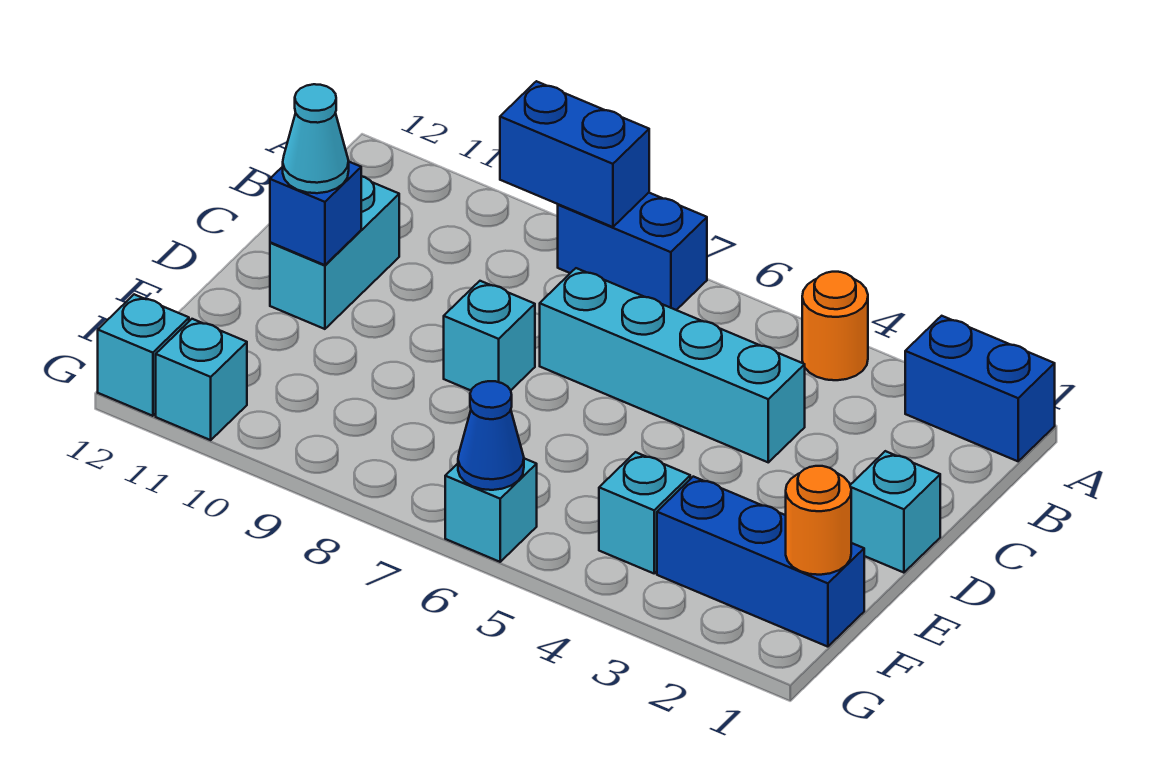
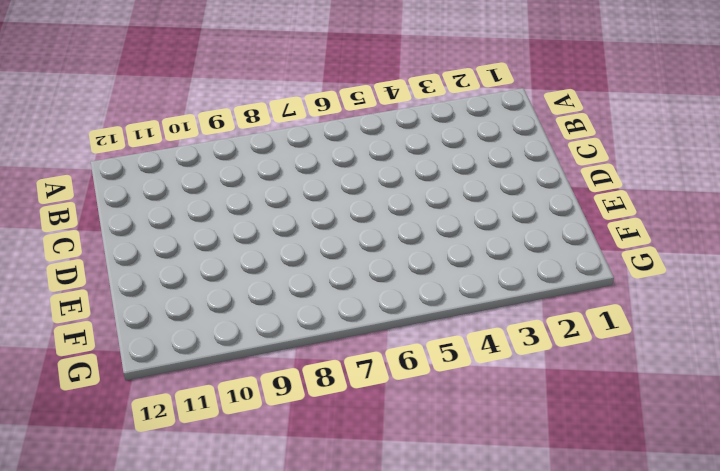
none -> blue brick A1:A2 level 1
none -> orange round brick A4 level 1
none -> blue brick A7:A8 level 1

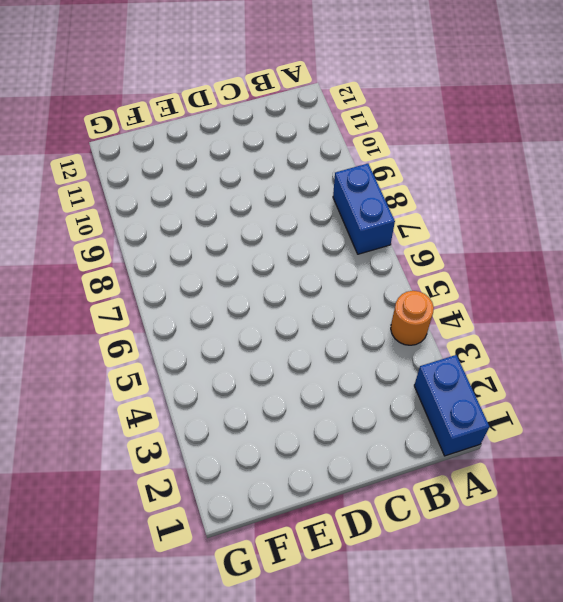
none -> cyan brick C4:C7 level 1
none -> cyan brick C11:D11 level 1
none -> cyan brick D1 level 1

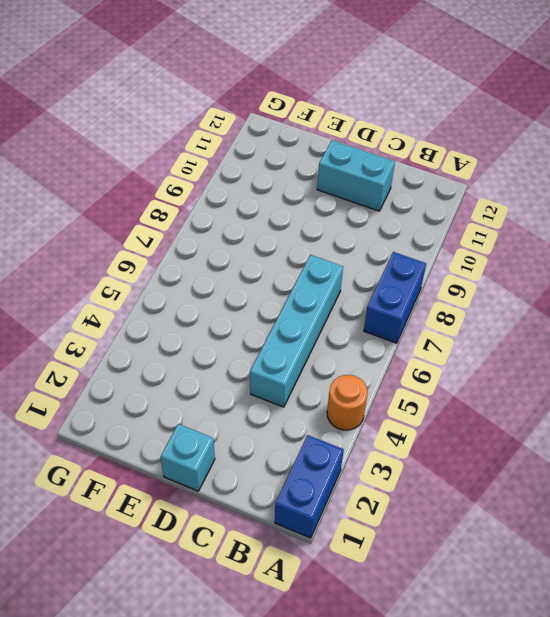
none -> cyan brick D8 level 1
none -> blue brick F1:F3 level 1
none -> cyan brick F4 level 1

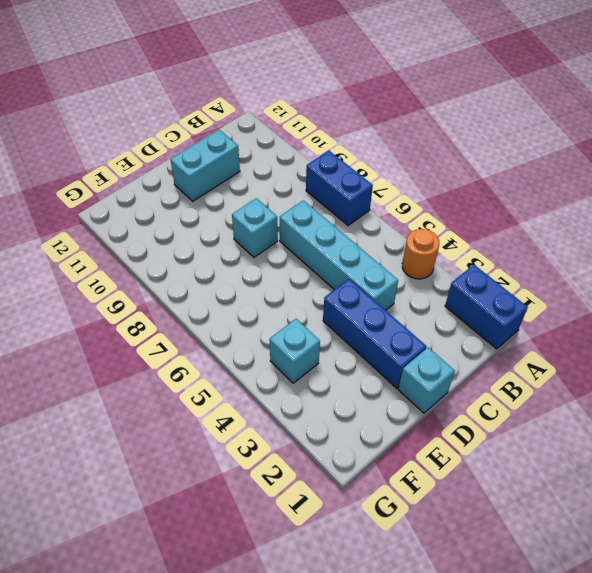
blue brick D2:D4 level 1 -> blue brick F1:F3 level 1
none -> cyan brick G6 level 1
none -> cyan brick G11 level 1
none -> cyan brick G12 level 1

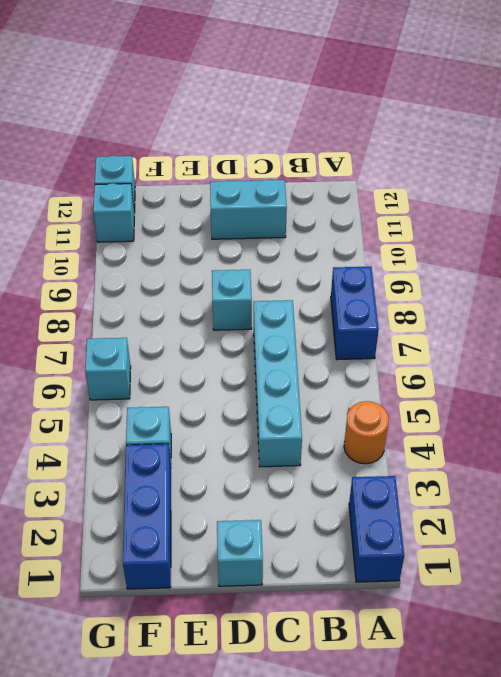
none -> blue brick A8:A9 level 2
none -> blue brick D11 level 2
none -> orange round brick F1 level 2

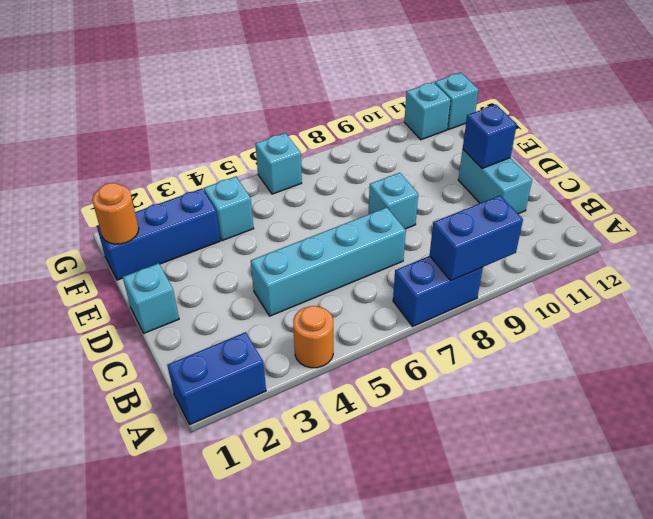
none -> blue cone G6 level 2
none -> cyan cone D11 level 3

